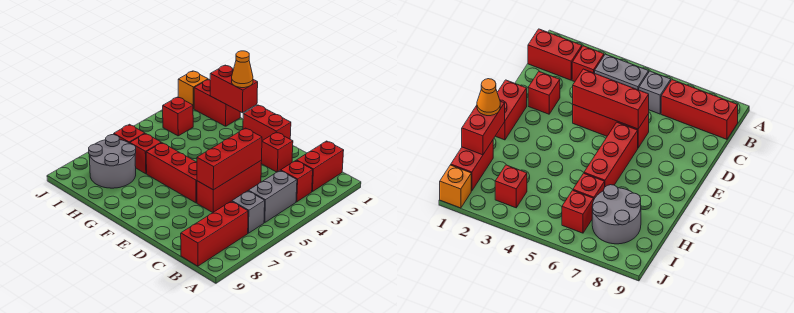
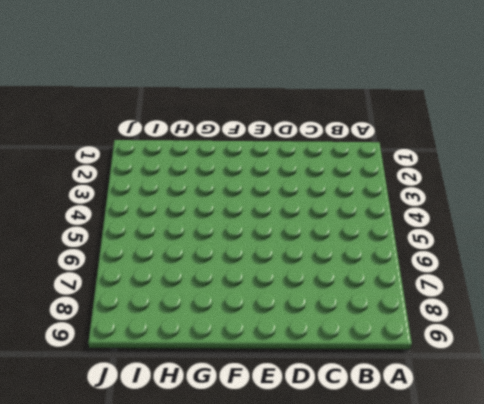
none -> red brick B1:B2 level 1
none -> red brick B3 level 1
none -> grey brick B4:B5 level 1

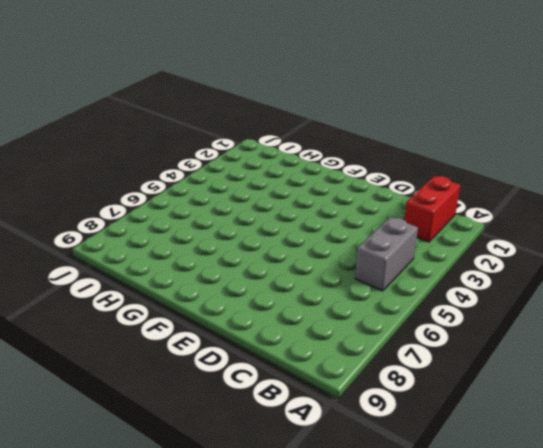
none -> red brick B3 level 1
none -> grey brick B6 level 1
none -> red brick B7:B9 level 1

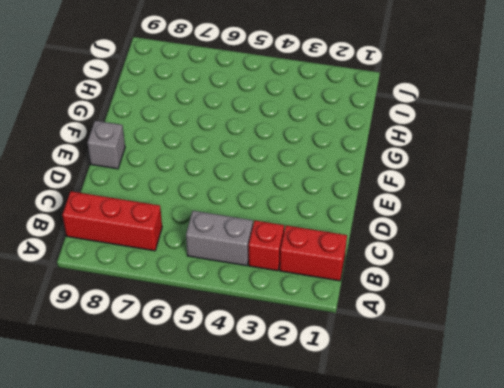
grey brick E9 level 1 -> grey brick B6 level 1
none -> red brick D2 level 1
none -> red brick D4:D6 level 1
none -> red brick E1:F1 level 1

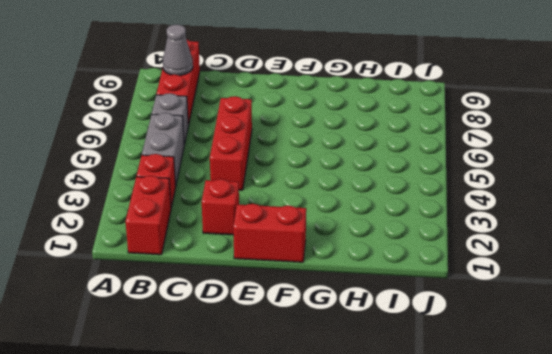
grey cone B8 level 2 -> none
none -> red brick E6:G6 level 1
none -> red brick H1:I1 level 1
none -> red brick H6 level 1

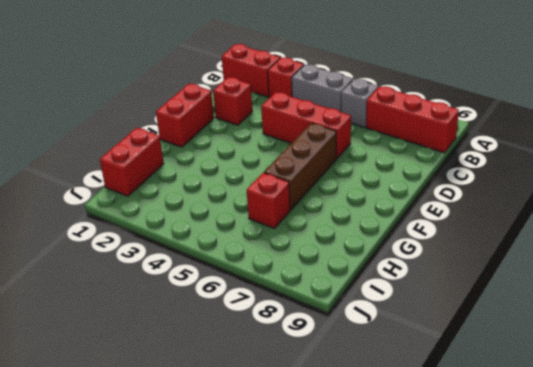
brown brick E6:G6 level 1 -> red brick E6:G6 level 1
none -> grey round brick H7:I8 level 1
none -> red brick I3 level 1
none -> red brick I6 level 1

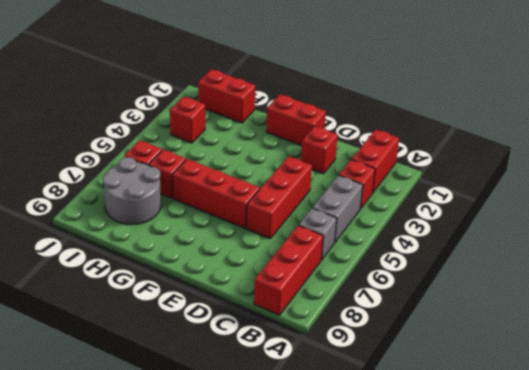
none -> orange brick J1 level 1
none -> red brick D4:D6 level 2
none -> red brick G1:H1 level 2

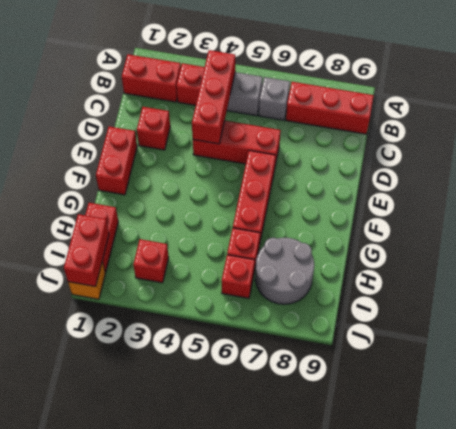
red brick B4:D4 level 2 -> red brick D4:D6 level 2
red brick I1:J1 level 2 -> red brick G1:H1 level 2
none -> orange cone G1 level 3

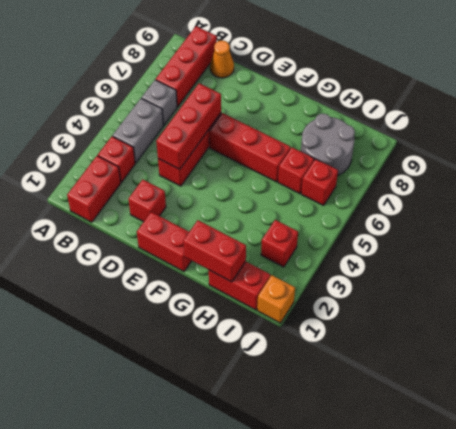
orange cone C9 level 1 -> orange cone G1 level 3

